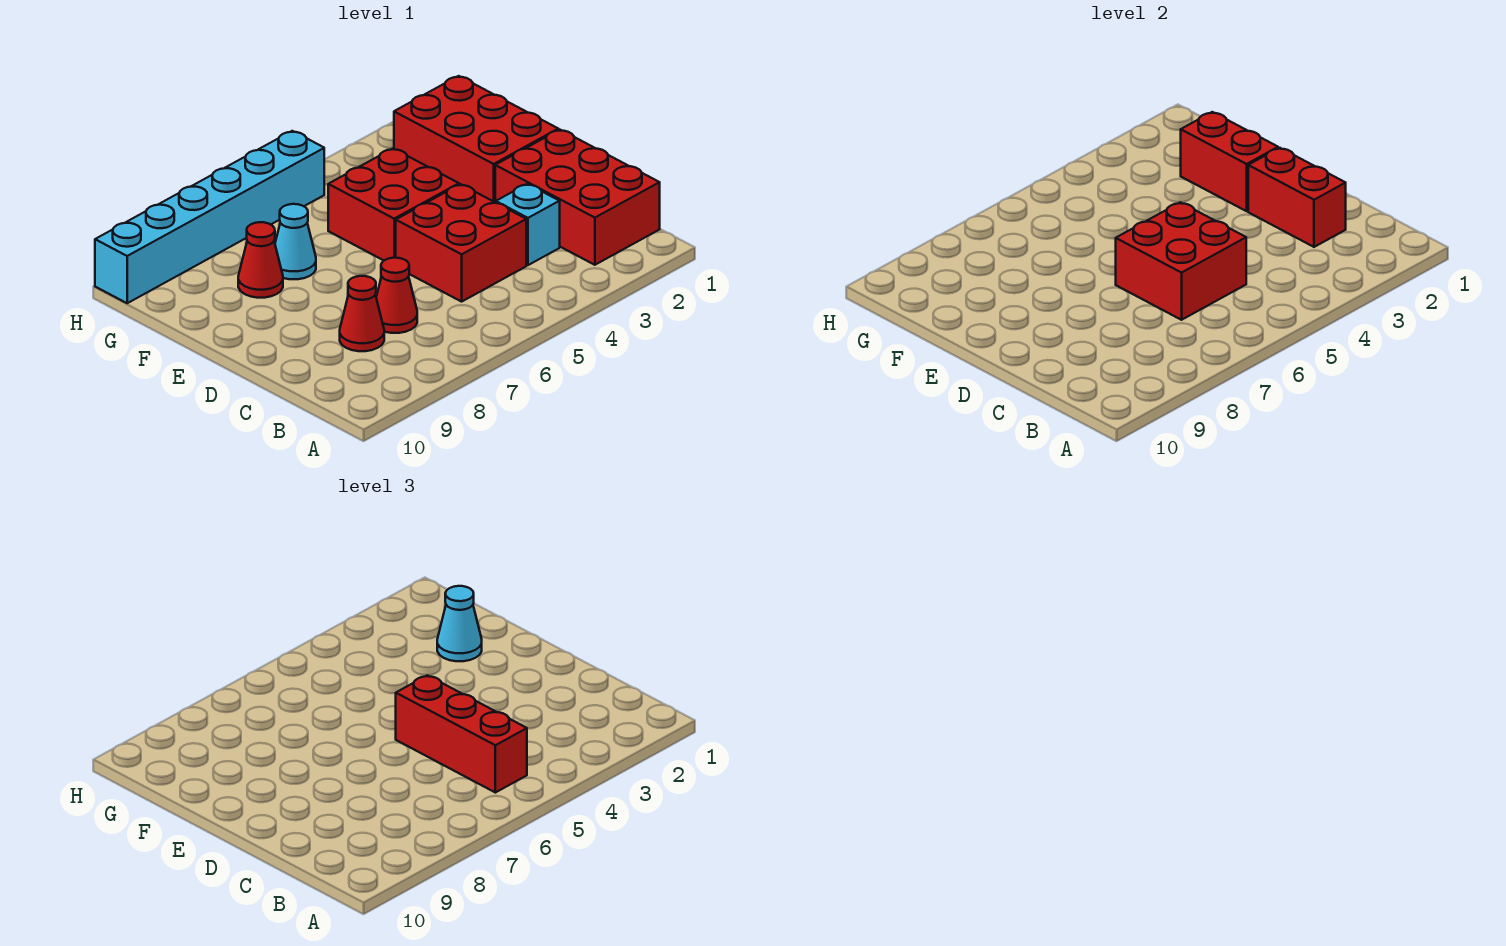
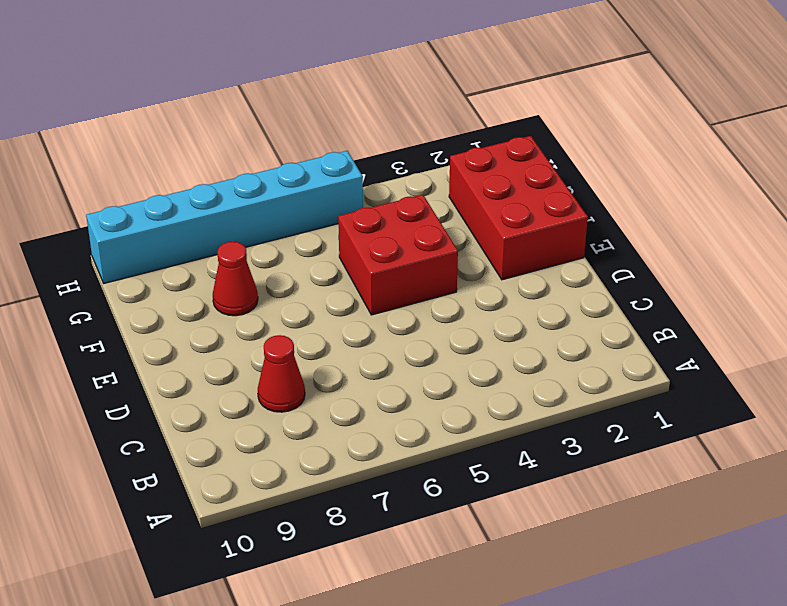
none -> red brick B1:D2 level 1
none -> cyan brick C3 level 1
none -> red brick C4:D5 level 1

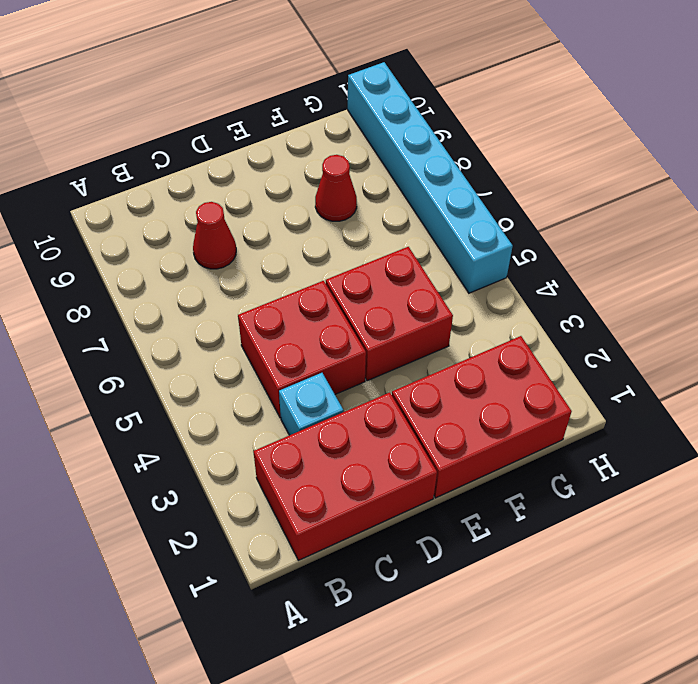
none -> red cone C7 level 1
none -> cyan cone F7 level 1
none -> red brick C2:D2 level 2

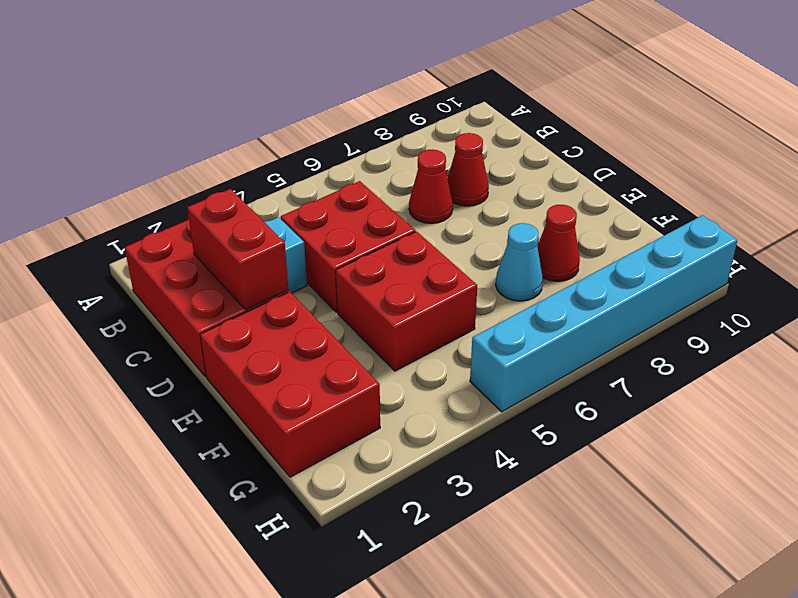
none -> red brick C5:D6 level 2
none -> red brick E2:F2 level 2
none -> red brick B5:D5 level 3

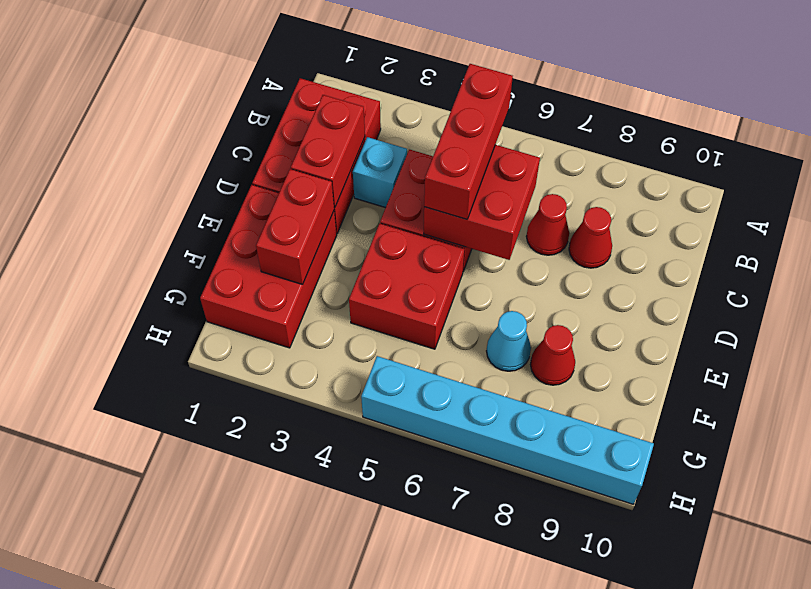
none -> cyan cone F2 level 3

